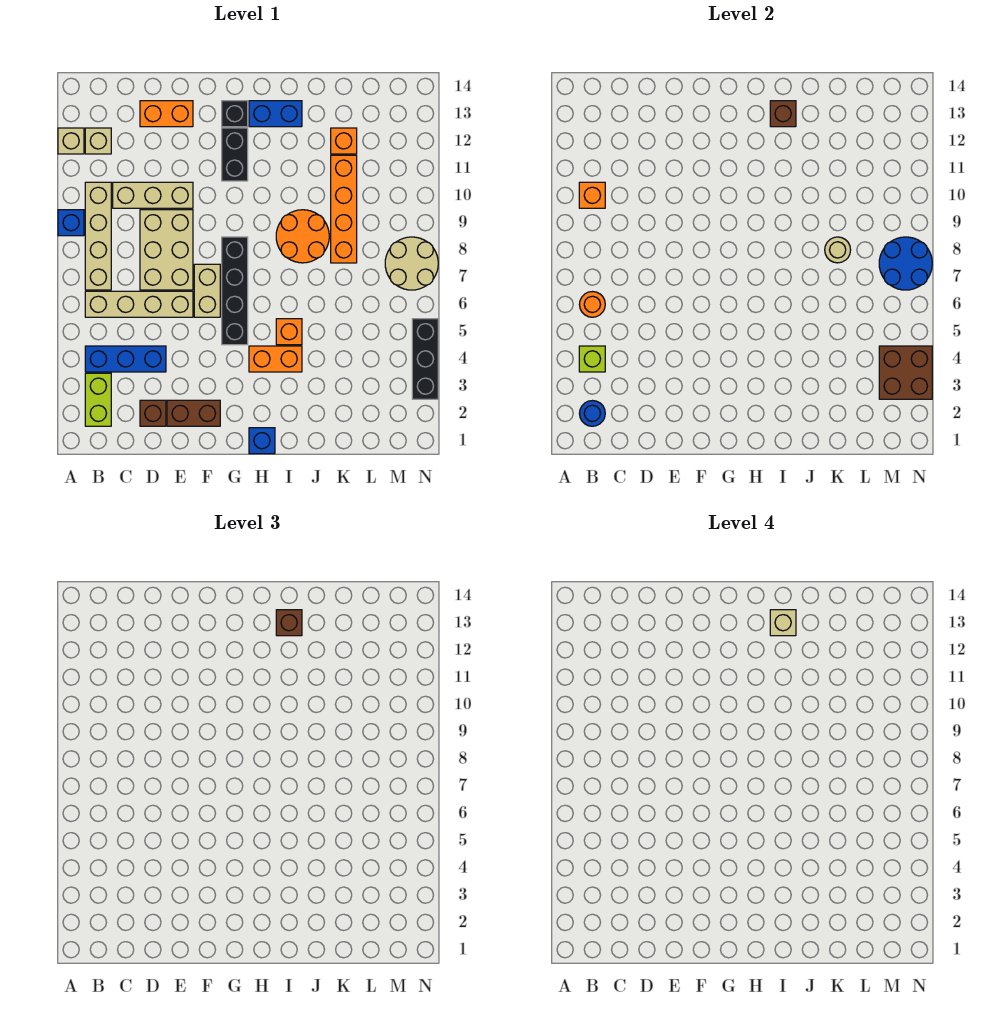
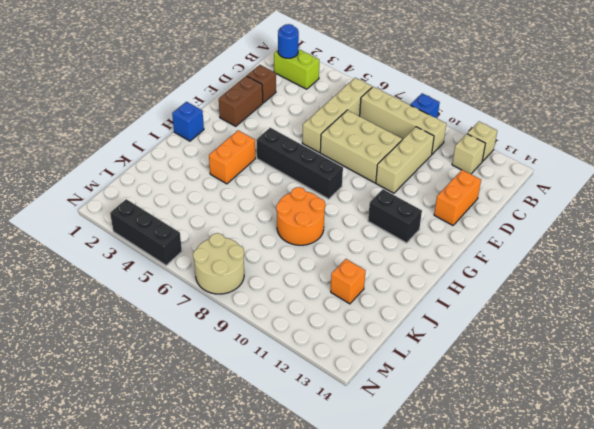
none -> blue brick B4:D4 level 1
none -> tan brick F6:F7 level 1
none -> black brick G13 level 1
none -> blue brick H13:I13 level 1

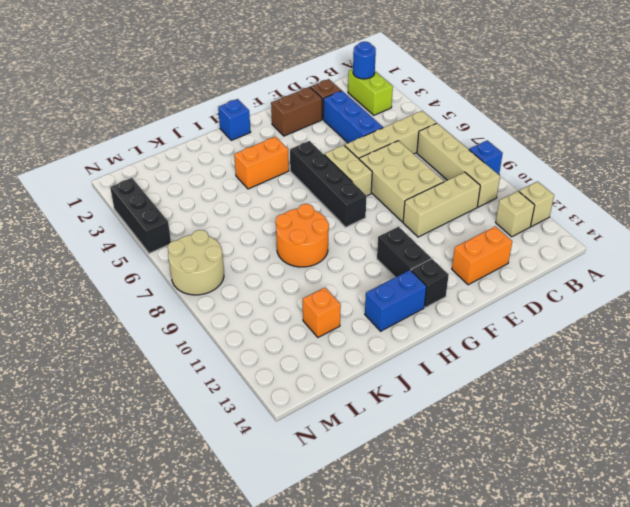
blue brick D3:D5 level 1 -> blue brick B4:D4 level 1
none -> orange brick I5 level 1
none -> orange brick K8:K11 level 1
none -> lime brick B4 level 2
none -> orange round brick B6 level 2

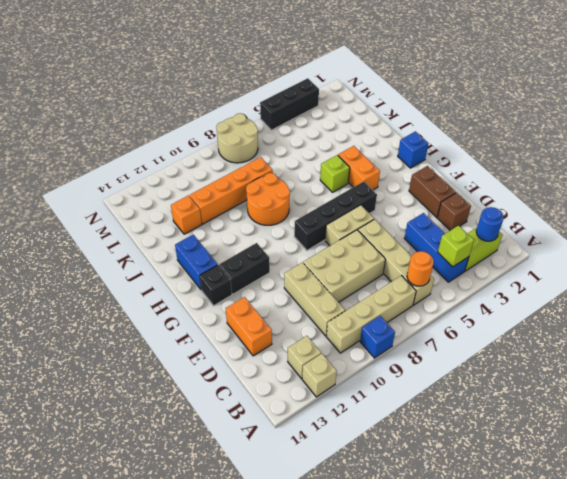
lime brick I5 level 1 -> orange brick I5 level 1
none -> orange brick B10 level 2
none -> brown brick I13 level 2
none -> tan round brick K8 level 2
none -> brown brick M3:N4 level 2

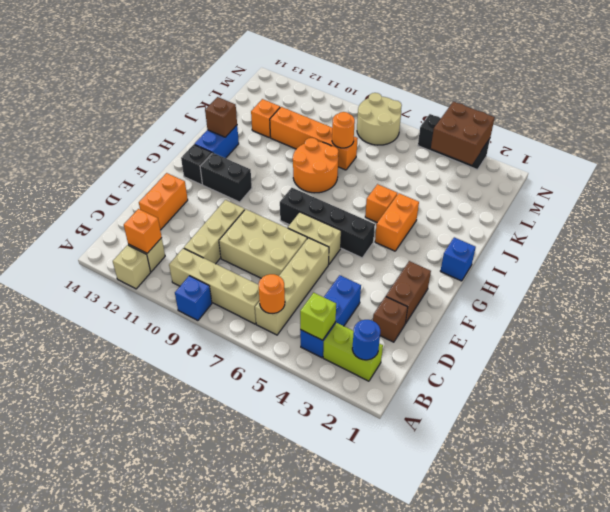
orange brick B12 level 2 -> orange brick B10 level 2
orange round brick K8 level 2 -> tan round brick K8 level 2
none -> blue round brick M7:N8 level 2
none -> brown brick I13 level 3
none -> tan brick I13 level 4

